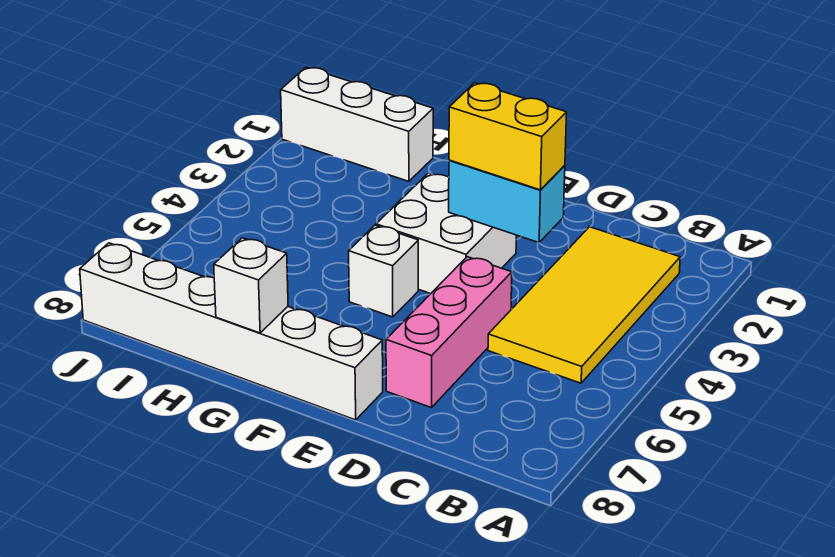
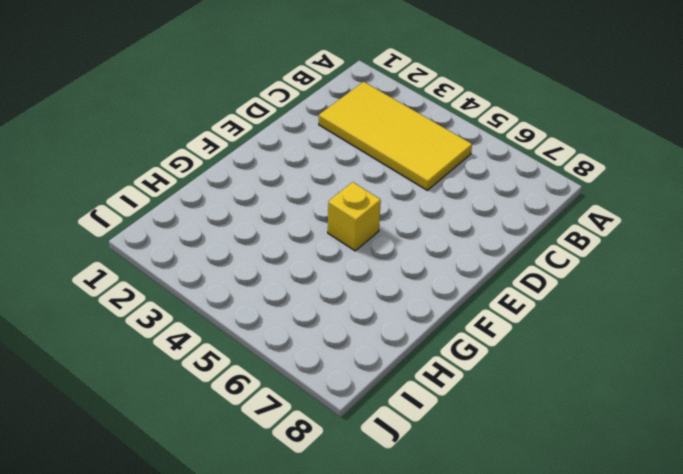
yellow brick F5 level 1 -> white brick F5 level 1
none -> pink brick D5:D7 level 1
none -> white brick E3:F4 level 1

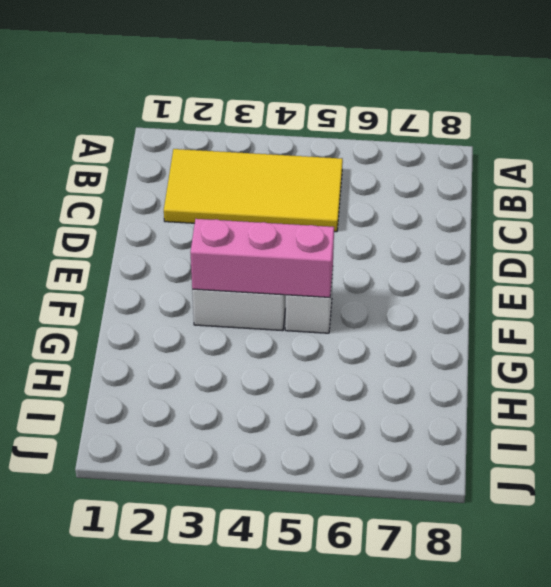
pink brick F3:F5 level 2 -> pink brick D5:D7 level 1
none -> white brick E8:J8 level 1
none -> white brick H1:J1 level 1

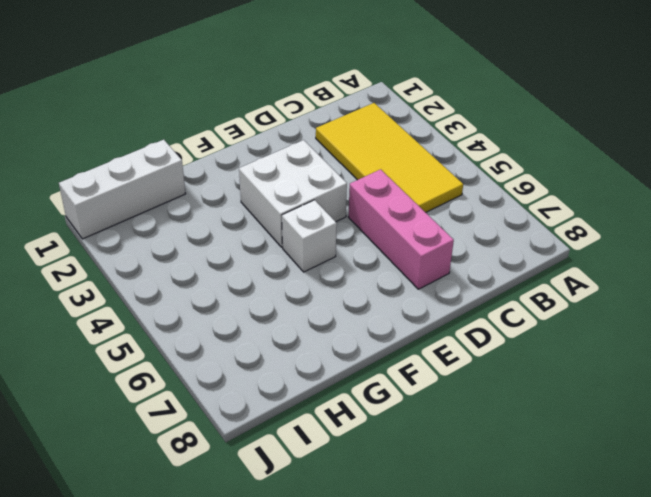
none -> white brick E8:J8 level 1
none -> cyan brick D3:E3 level 2

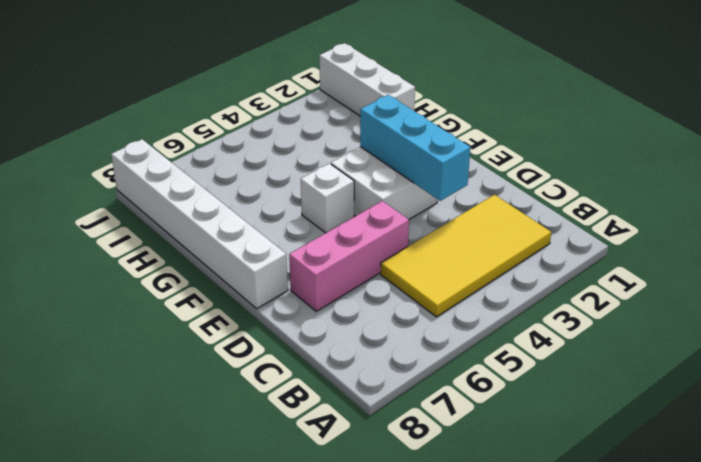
cyan brick D3:F3 level 2 -> cyan brick D3:E3 level 2
none -> white brick G8 level 2
none -> yellow brick D3:E3 level 3

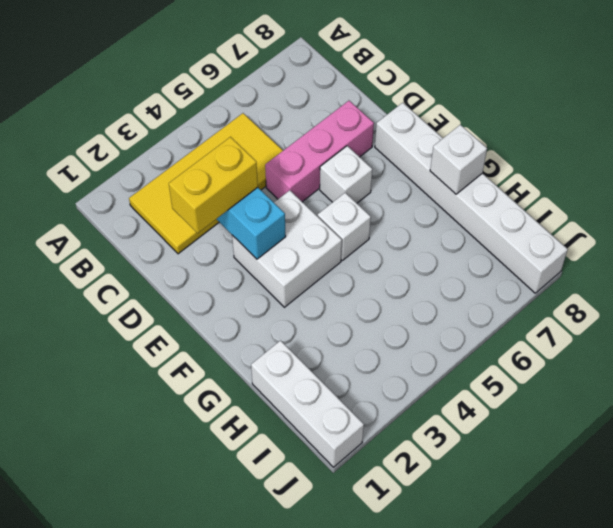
yellow brick D2:D3 level 3 -> yellow brick D3:E3 level 3
white brick E6 level 1 -> none

